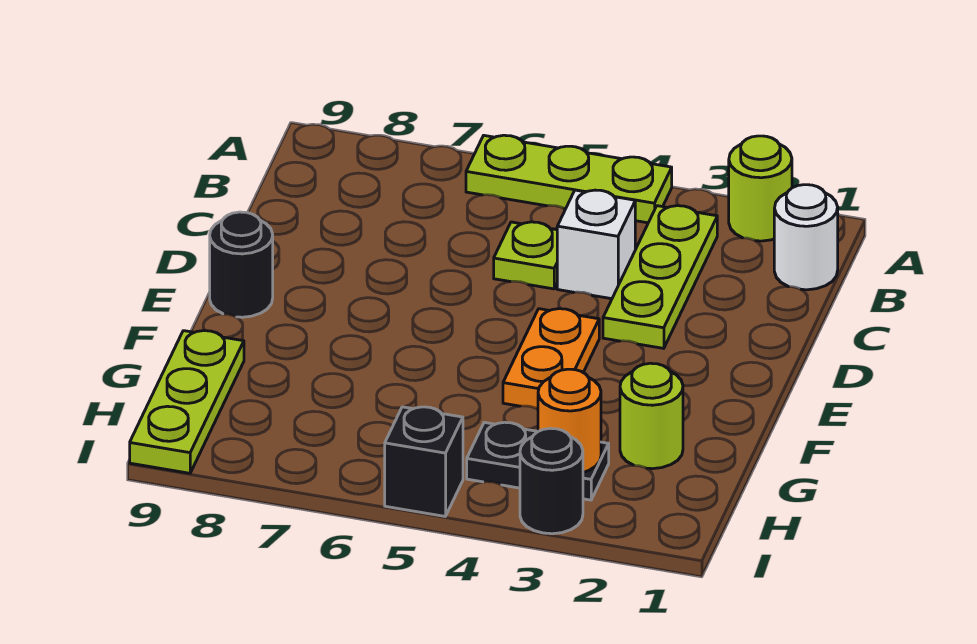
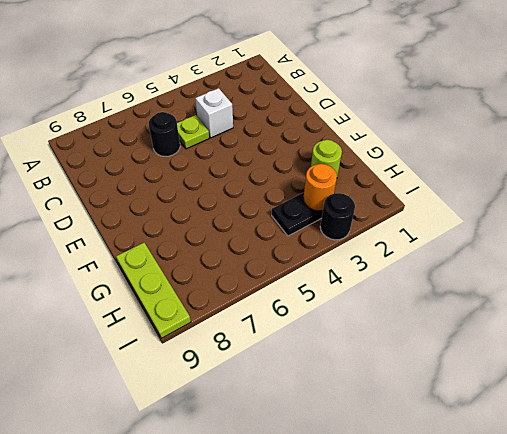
black round brick C6 level 1 -> black round brick E9 level 1
none -> lime round brick A2 level 1
none -> lime plate A4:A6 level 1
none -> white round brick B1 level 1

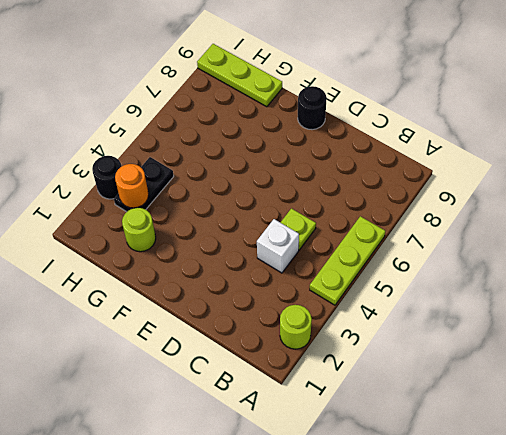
none -> white round brick B1 level 1
none -> lime plate B3:D3 level 1
none -> orange plate E4:F4 level 1

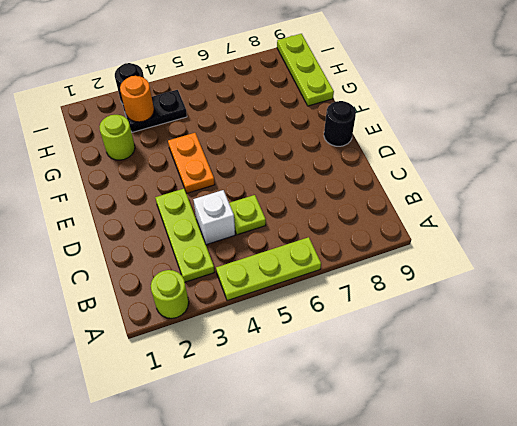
none -> white round brick B1 level 1
none -> black brick I5 level 1

